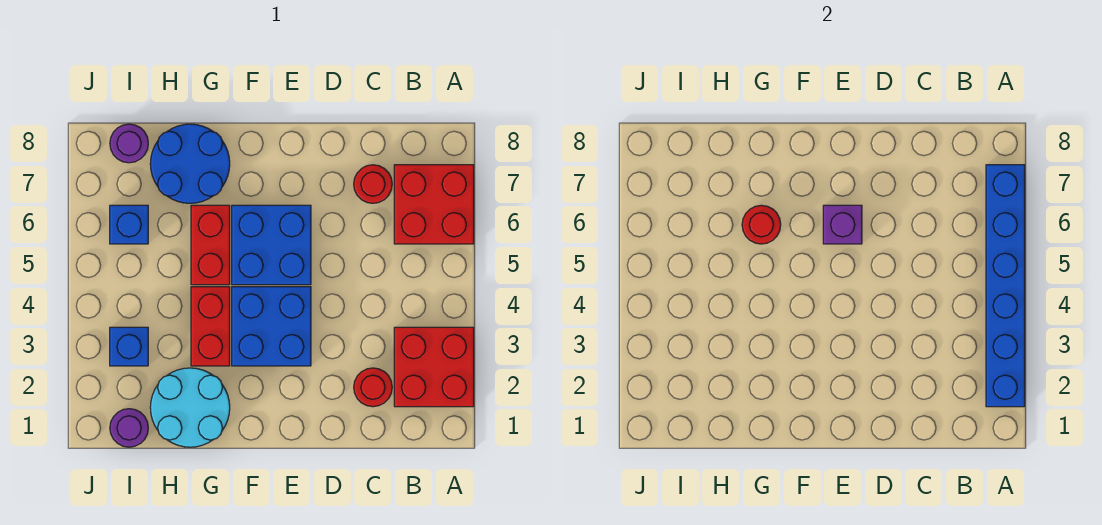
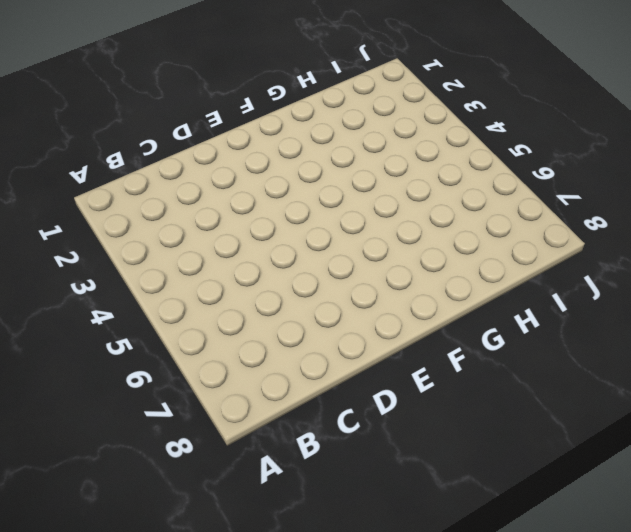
none -> red brick A2:B3 level 1
none -> red brick A6:B7 level 1
none -> red round brick C2 level 1

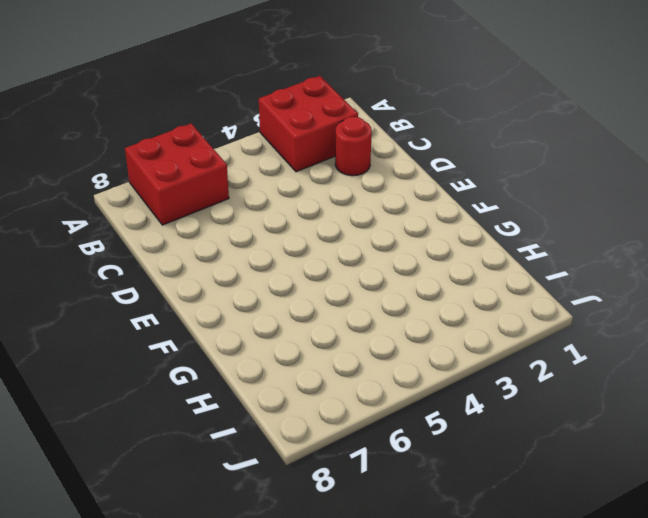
none -> red round brick C7 level 1
none -> blue brick E3:F4 level 1
none -> blue brick E5:F6 level 1

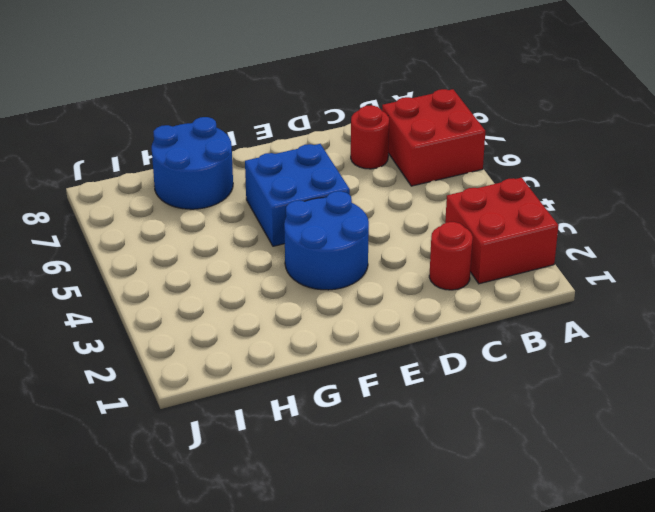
blue round brick E3:F4 level 1 -> blue brick E3:F4 level 1
none -> cyan round brick G1:H2 level 1
none -> red brick G3:G4 level 1
none -> red brick G5:G6 level 1

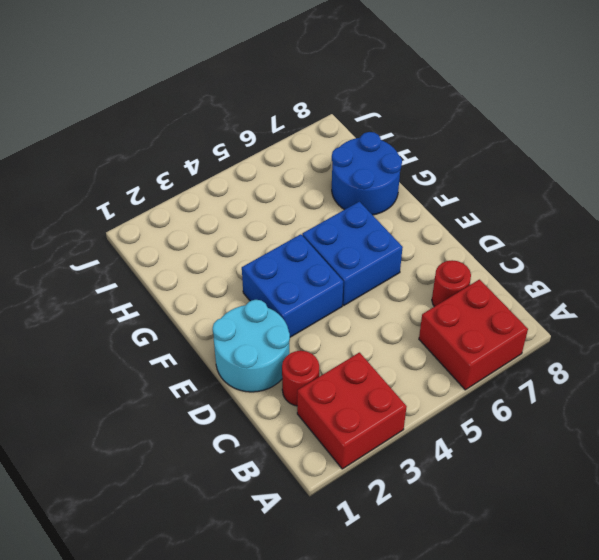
cyan round brick D1:E2 level 1 -> cyan round brick G1:H2 level 1
none -> red brick G3:G4 level 1
none -> red brick G5:G6 level 1
none -> purple round brick I1 level 1

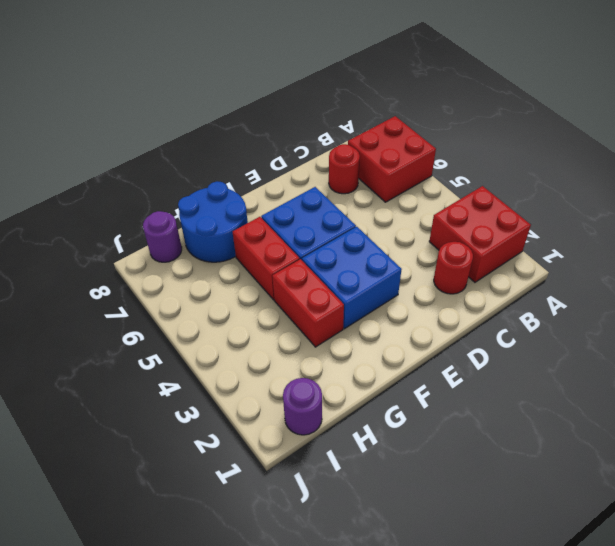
none -> cyan round brick G1:H2 level 1
none -> blue brick I3 level 1
none -> blue brick I6 level 1

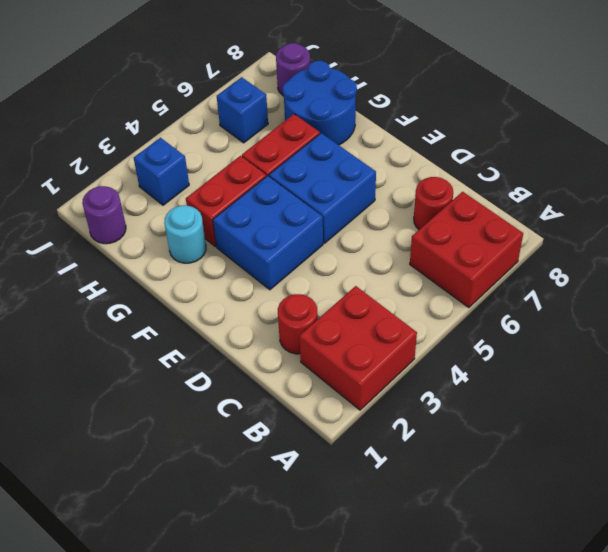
cyan round brick G2 level 1 -> cyan round brick G1:H2 level 1
none -> blue brick A2:A7 level 2
none -> purple brick E6 level 2
none -> red round brick G6 level 2

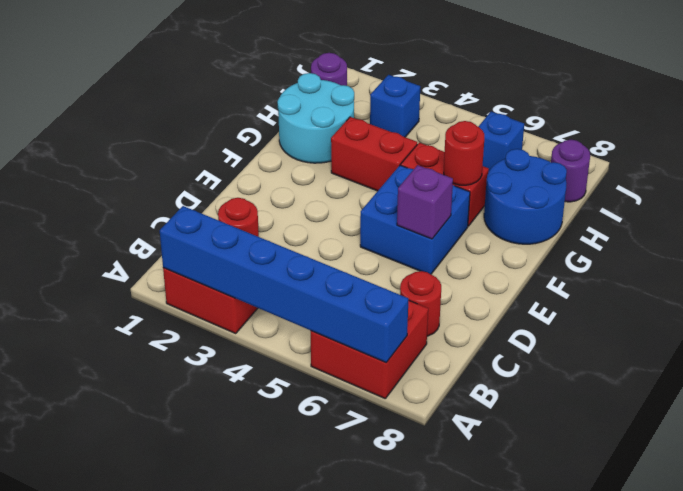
none -> blue brick E3:F4 level 1

